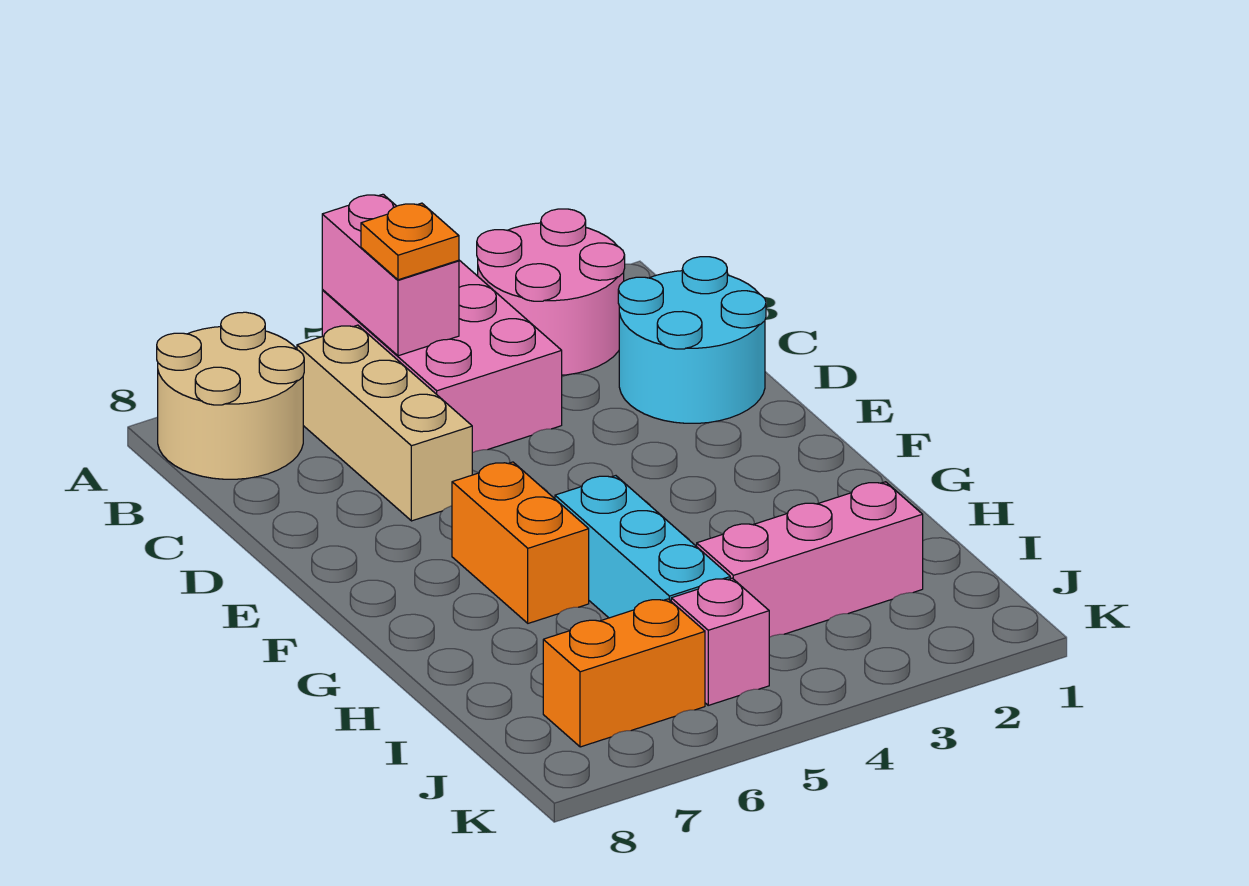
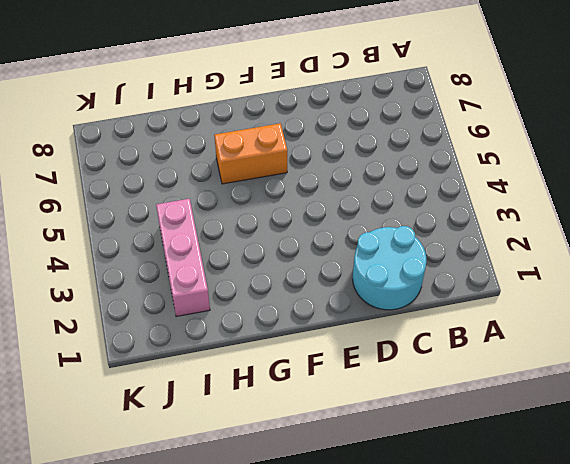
none -> pink round brick A2:B3 level 1
none -> pink brick A4:C5 level 1
none -> tan round brick A7:B8 level 1

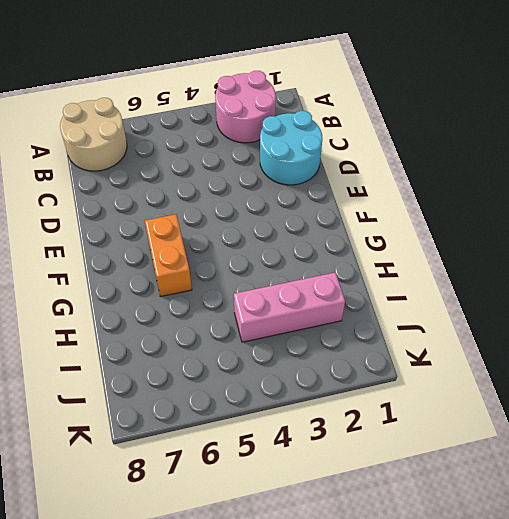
none -> pink brick A4:C5 level 1
none -> tan brick B6:D6 level 1
none -> cyan brick G5:I5 level 1

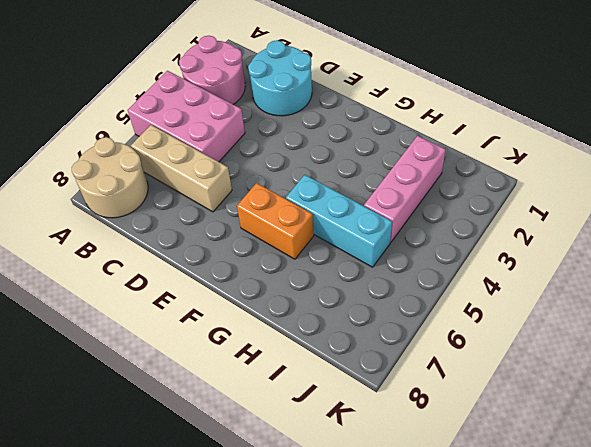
none -> pink brick J5 level 1
none -> orange brick J6:J7 level 1
none -> pink brick A5:B5 level 2

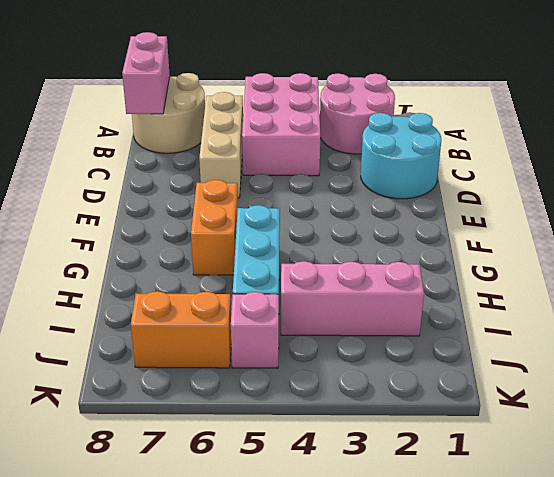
pink brick A8:B8 level 2 -> pink brick A5:B5 level 2
none -> orange plate B5 level 3

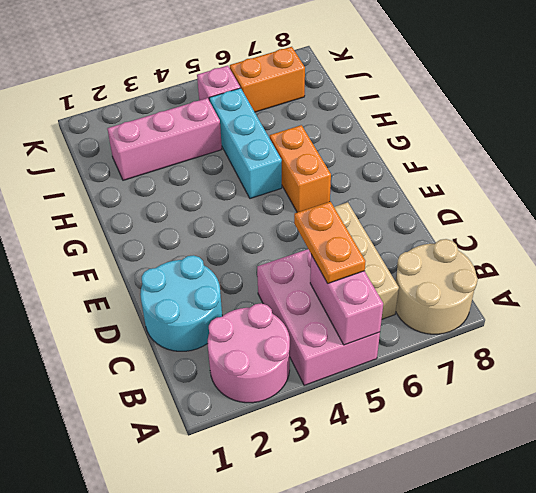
orange plate B5:C5 level 3 -> orange plate B5 level 3

